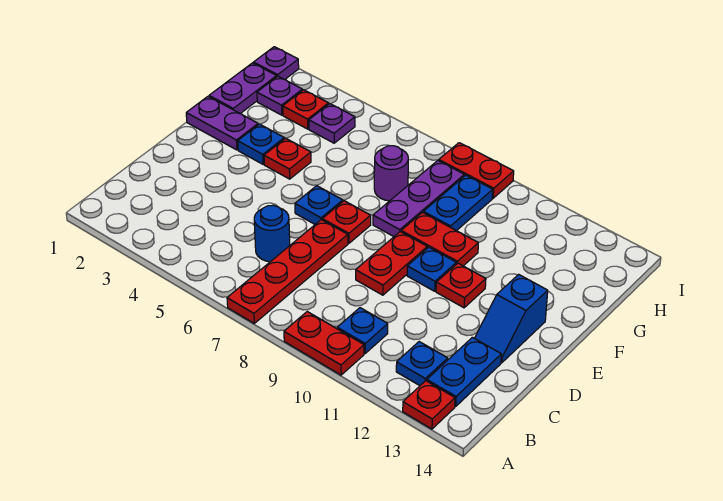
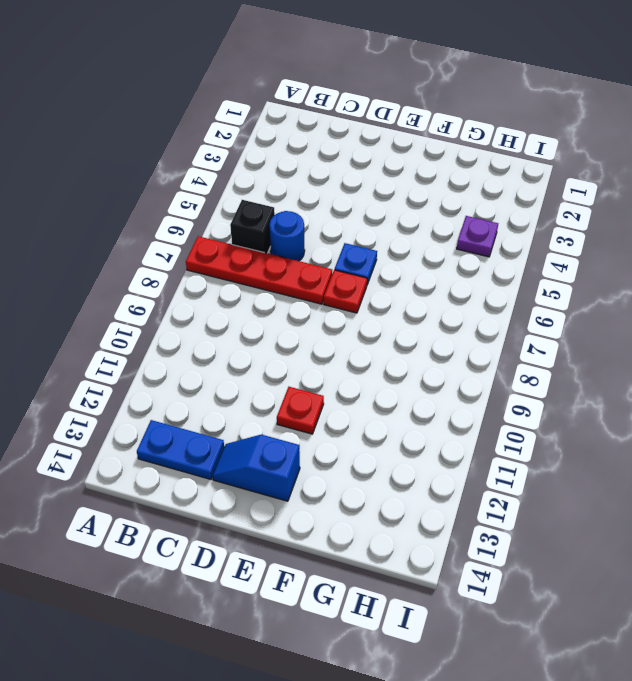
black brick B6 level 1 -> none
none -> red plate A9:A10 level 1
none -> red plate A13 level 1
none -> blue plate B10 level 1

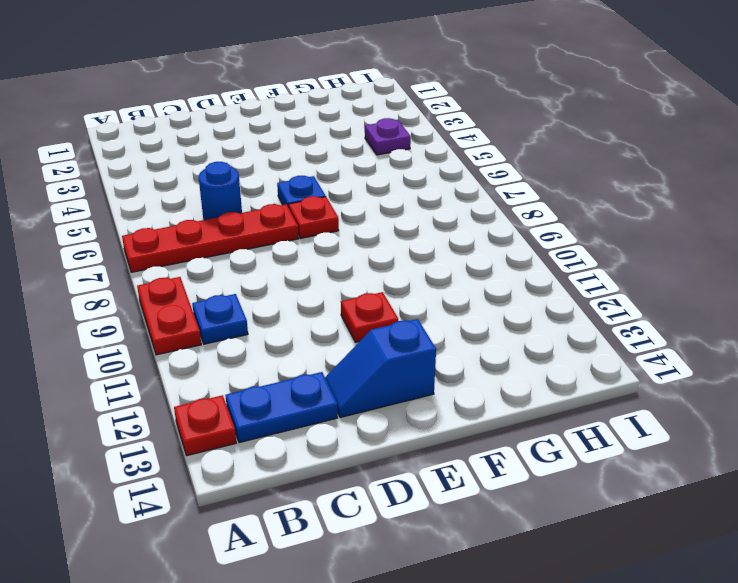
none -> blue plate B12 level 1
none -> red plate D9:E9 level 1
none -> blue plate E10 level 1

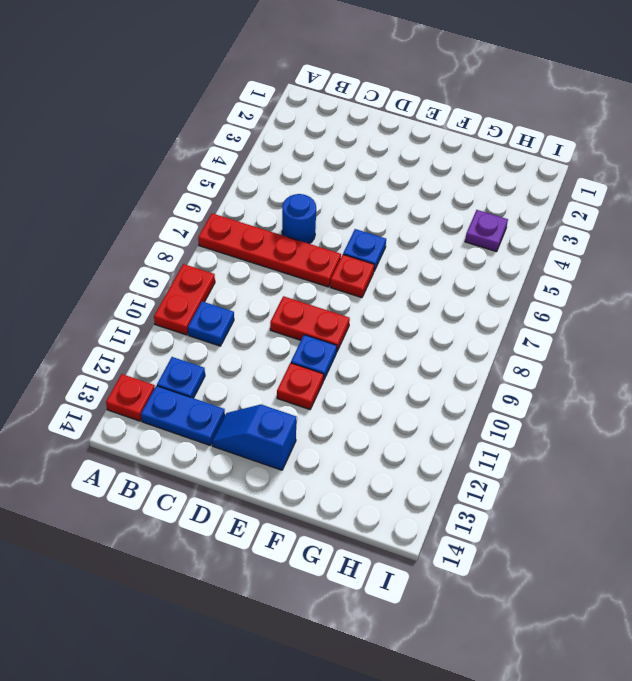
none -> purple plate F1:F2 level 1
none -> blue plate F3 level 1
none -> red plate F4 level 1

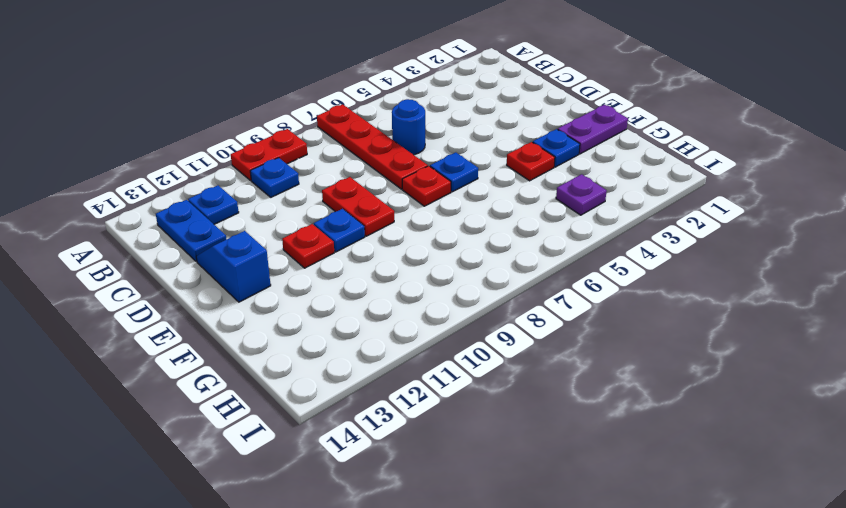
none -> red plate A13 level 1
none -> purple plate F8:H8 level 1
none -> red plate F9:F10 level 1

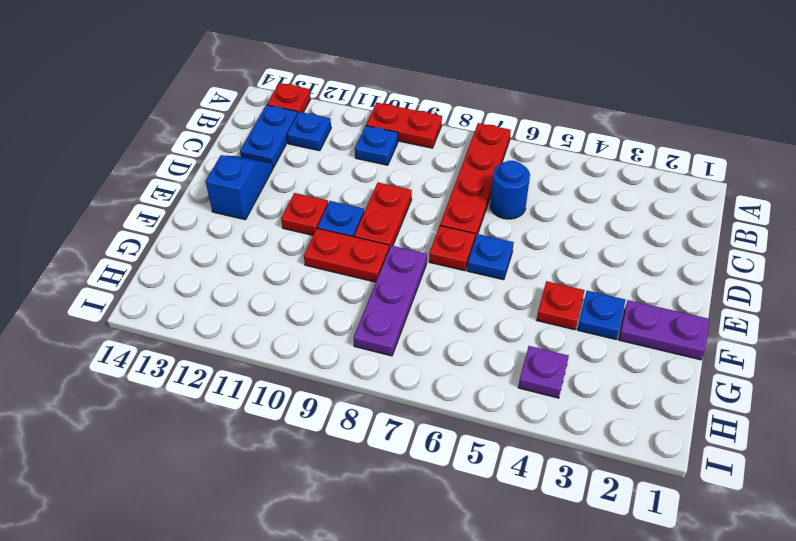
none -> purple plate G1:H1 level 1
none -> purple round brick G7 level 1
none -> blue plate G9:H9 level 1

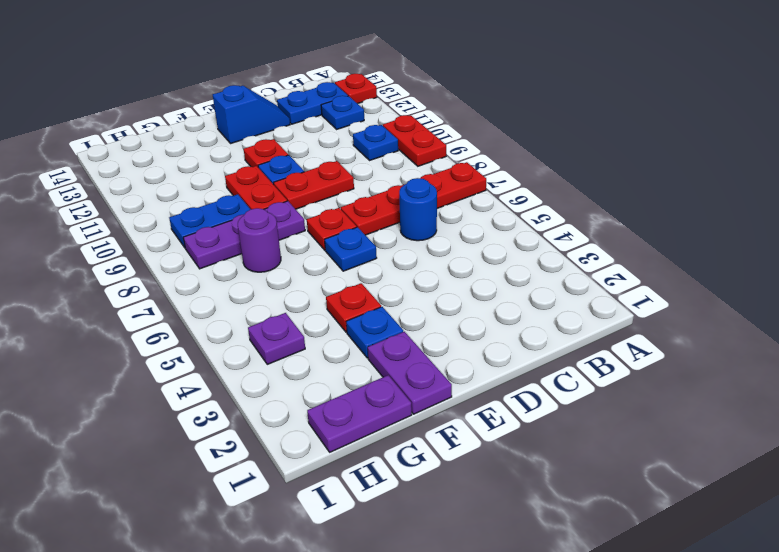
none -> purple plate H2 level 1
none -> red plate H3 level 1
none -> purple plate I1 level 1

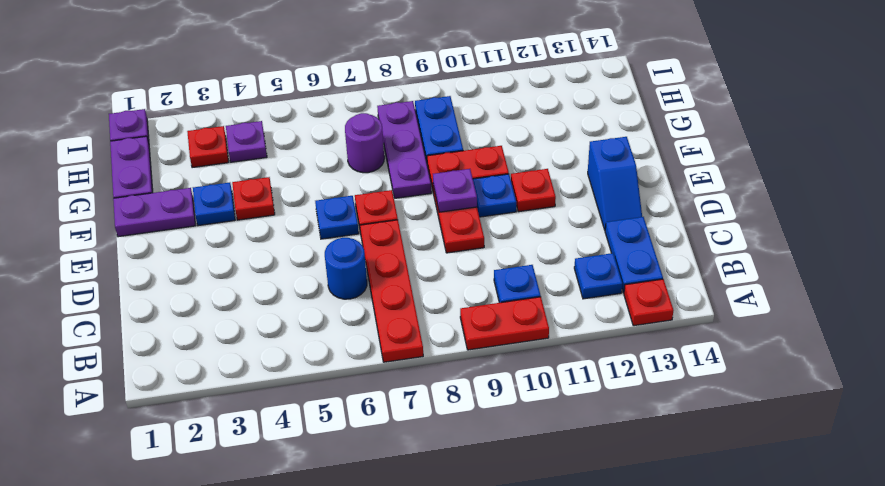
purple plate E9 level 2 -> purple plate H2 level 1
none -> red plate I8:I9 level 1

